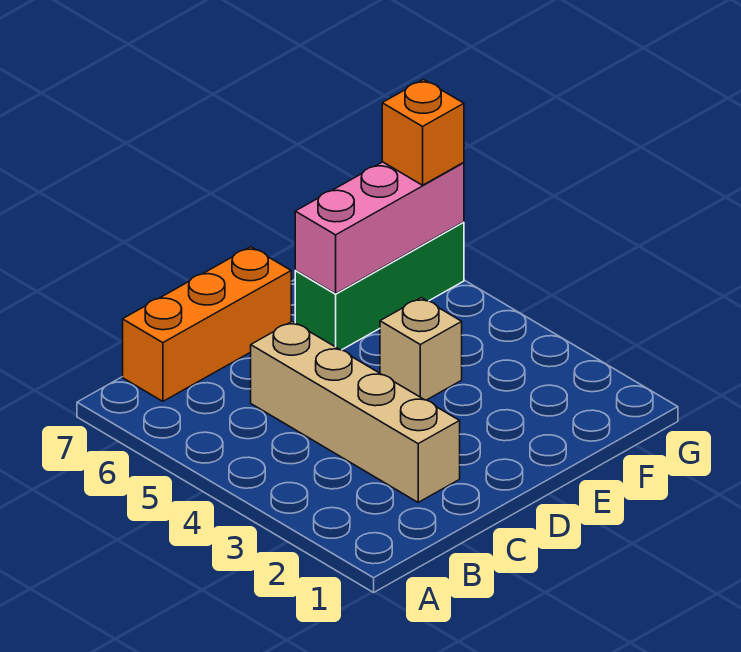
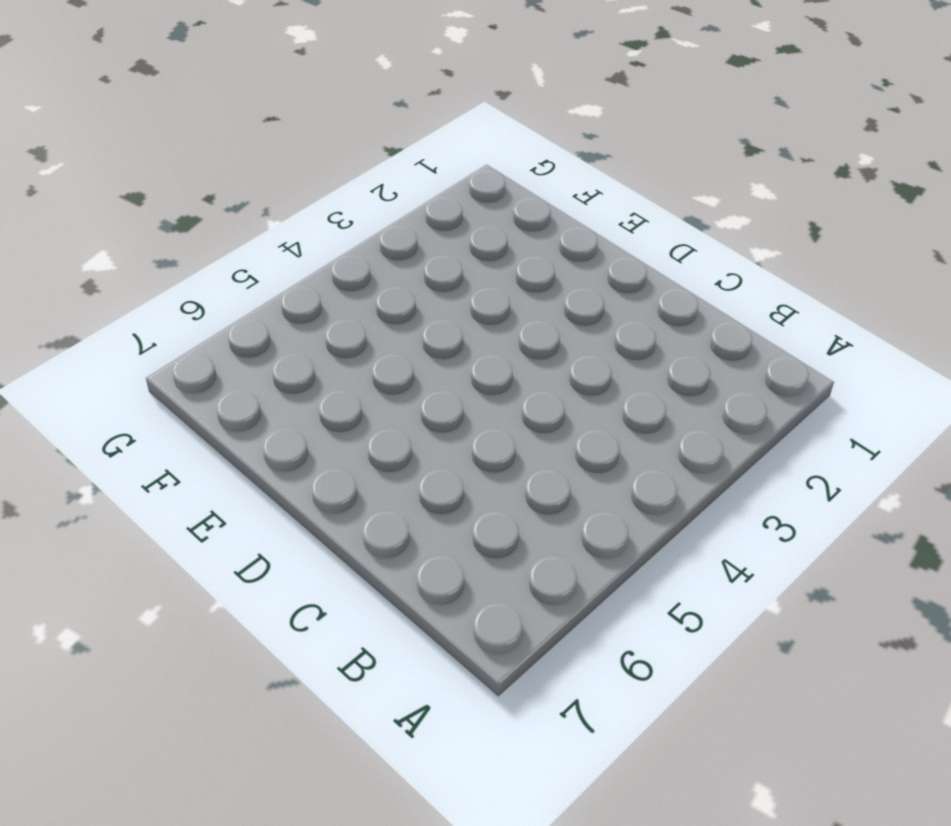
none -> orange brick B7:D7 level 1
none -> tan brick C2:C5 level 1

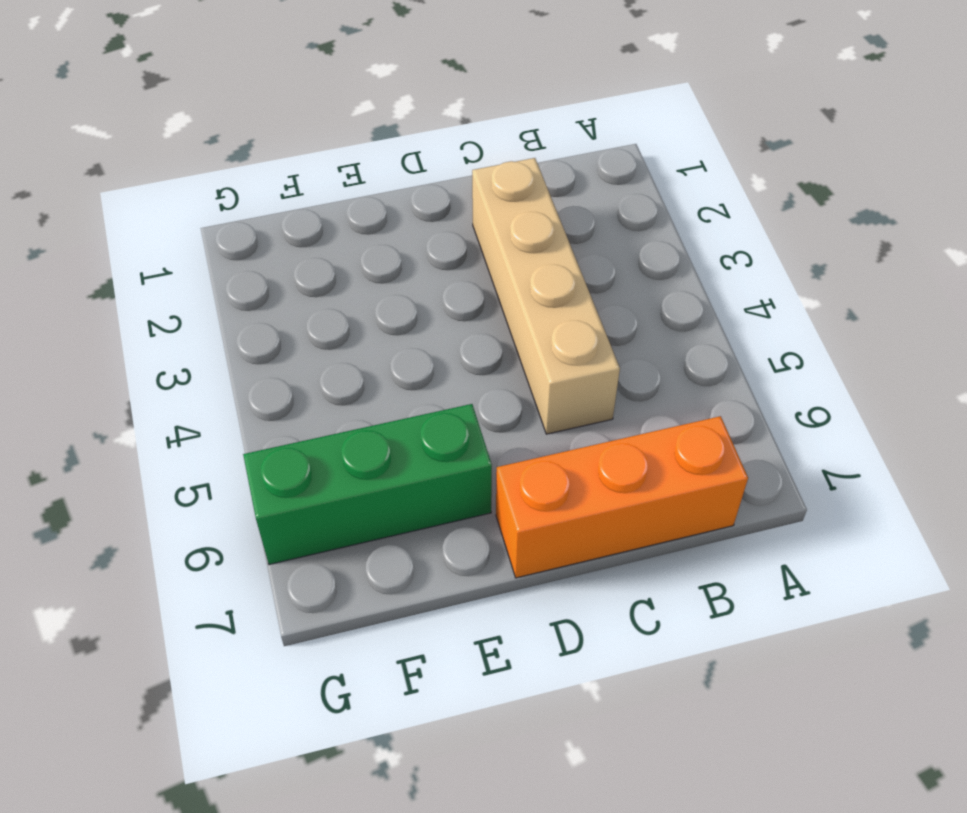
none -> tan brick E4 level 1
none -> pink brick E6:G6 level 2

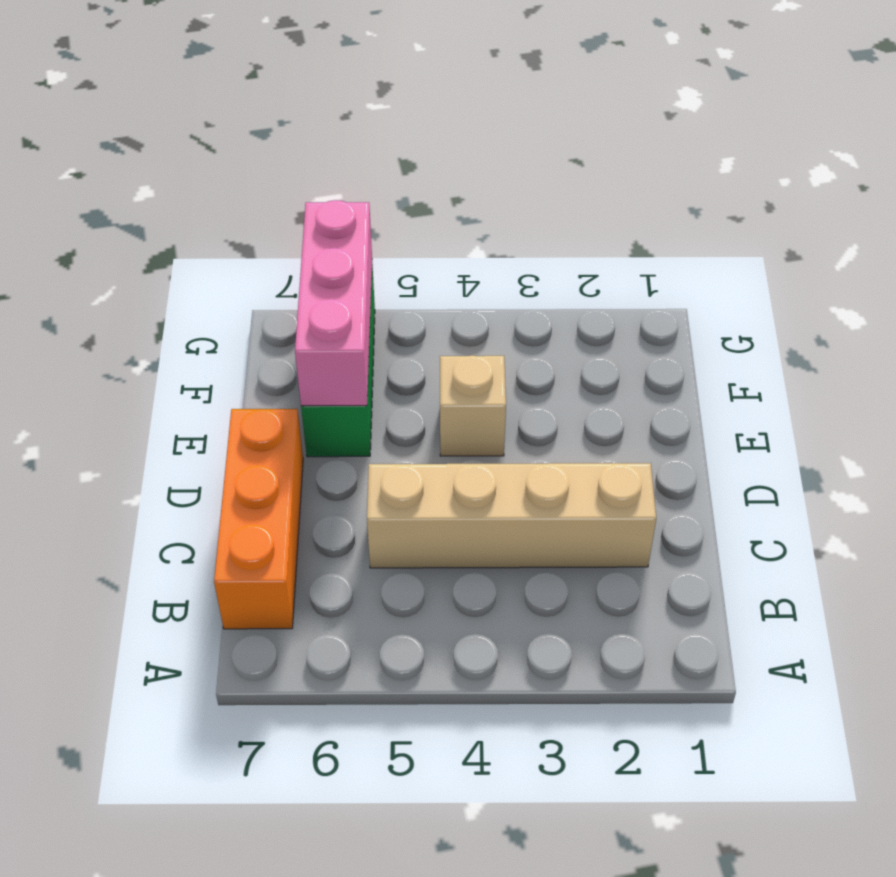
none -> orange brick G6 level 3

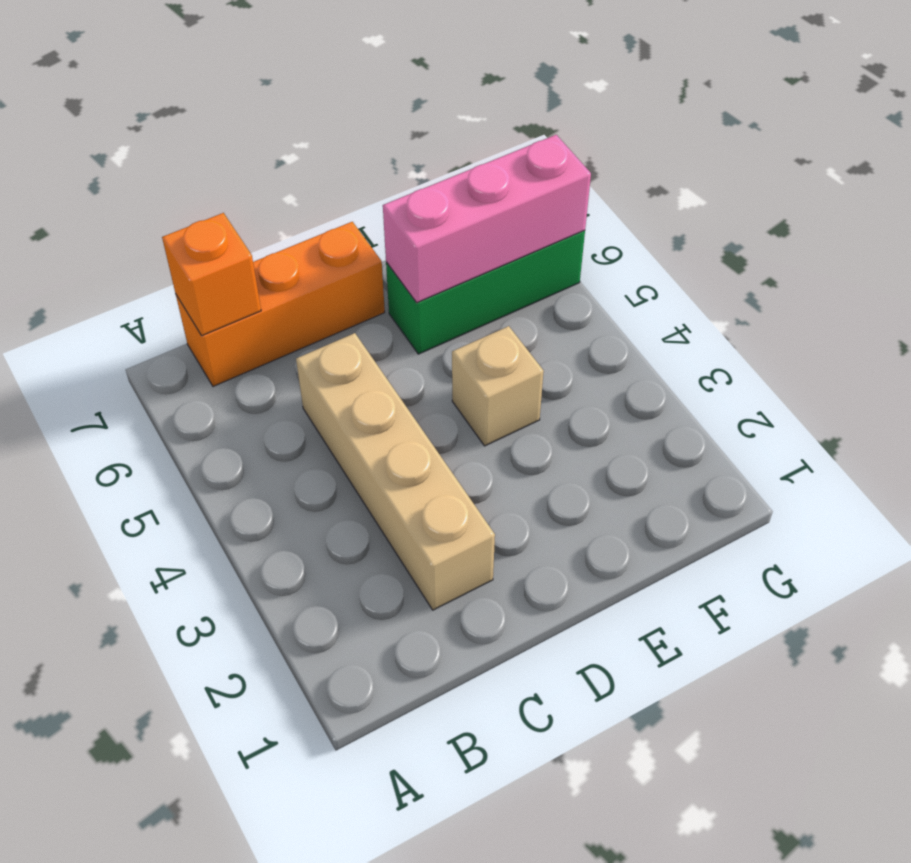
orange brick B7 level 2 -> orange brick G6 level 3

